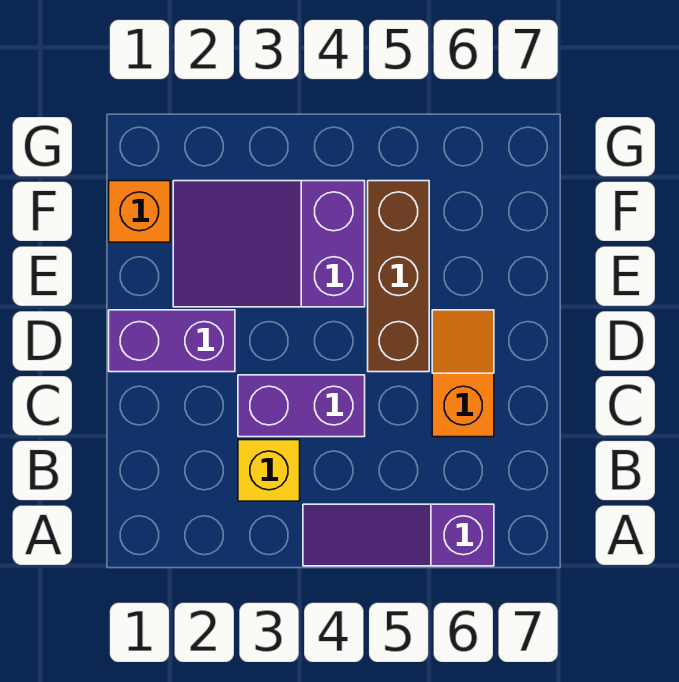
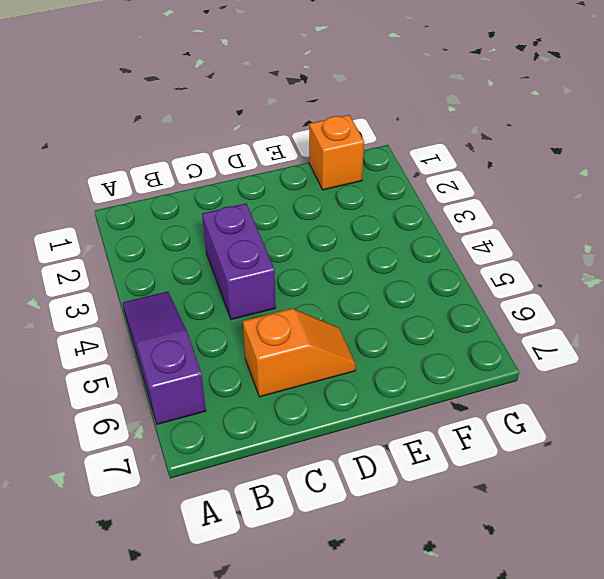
none -> yellow brick B3 level 1
none -> purple brick D1:D2 level 1

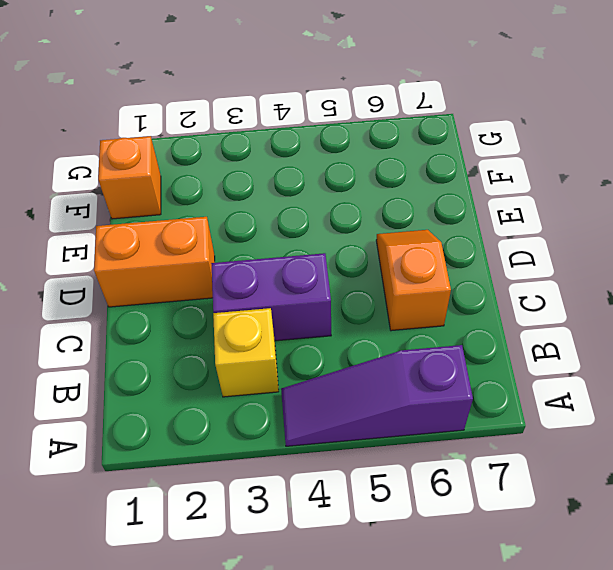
orange brick D1:D2 level 1 -> purple brick D1:D2 level 1
none -> brown brick D5:F5 level 1
none -> purple slope E2:F4 level 1 top 4

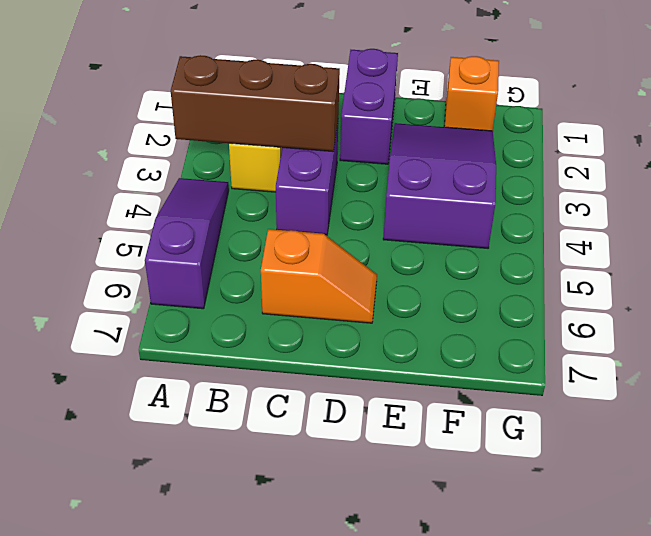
brown brick A3:C3 level 2 -> brown brick D5:F5 level 1

